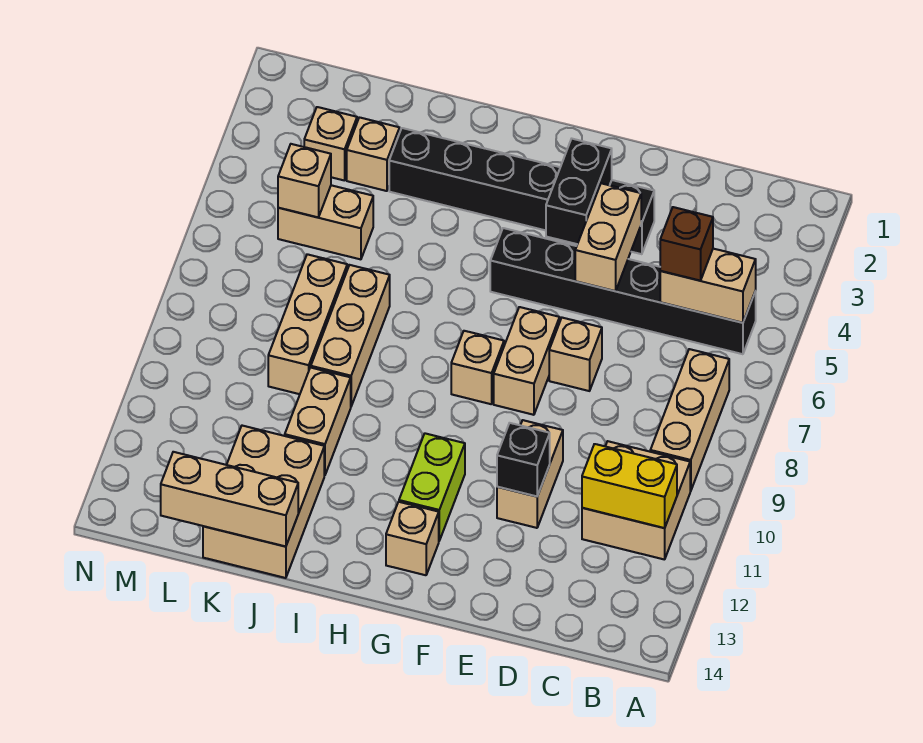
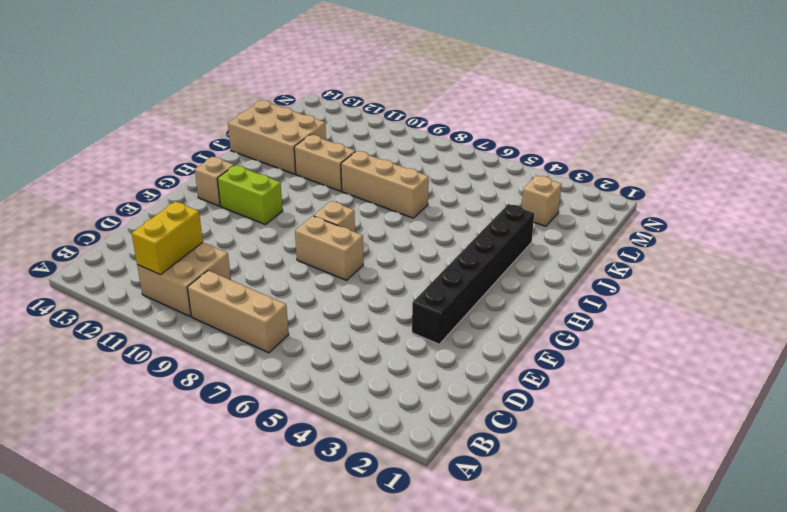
none -> black brick B5:G5 level 1
none -> tan brick E7 level 1
none -> tan brick E10:E11 level 1

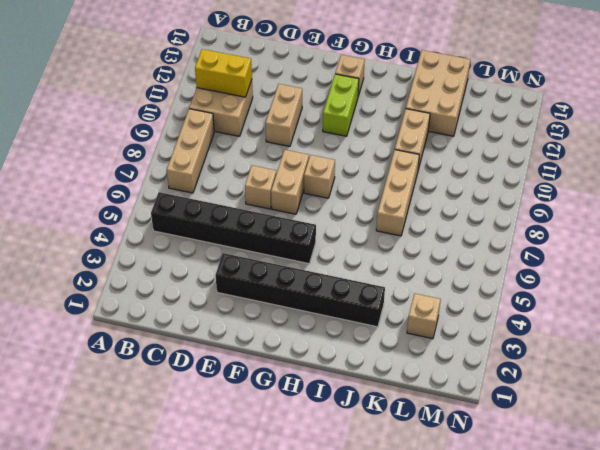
none -> tan brick K3 level 1
none -> tan brick K5:L5 level 1
none -> tan brick K7:K9 level 1

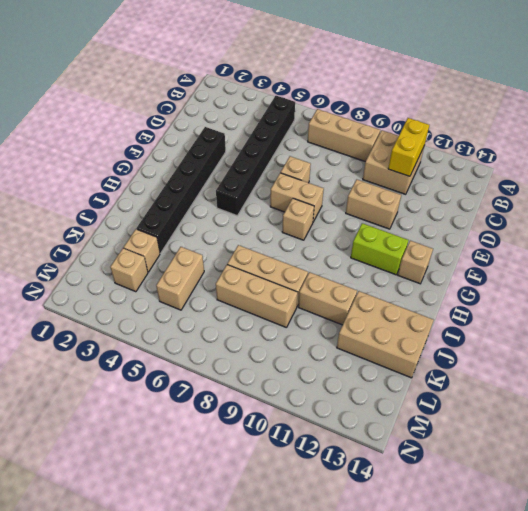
none -> tan brick B5:C5 level 2
none -> tan brick E4:E5 level 2
none -> black brick E11 level 2

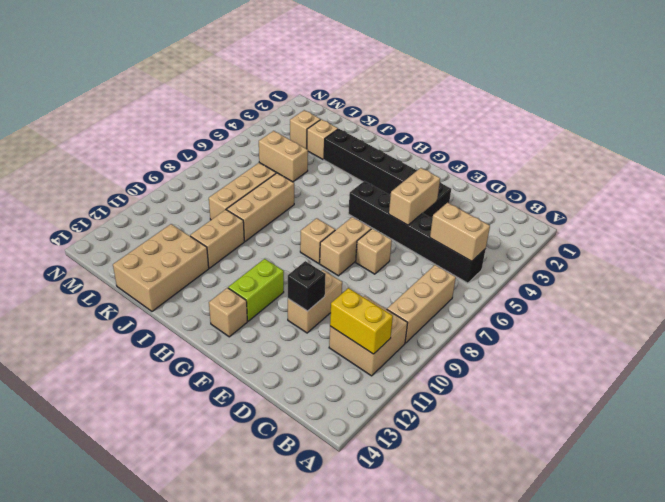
none -> black brick F3:F4 level 2
none -> tan brick J14:L14 level 2
none -> tan brick L5 level 2

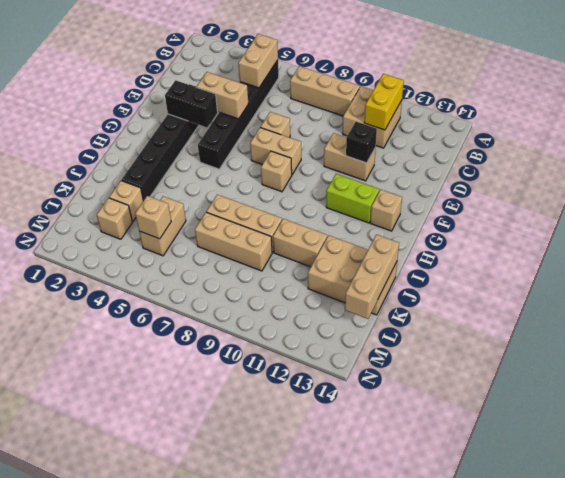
none -> brown brick C5 level 3

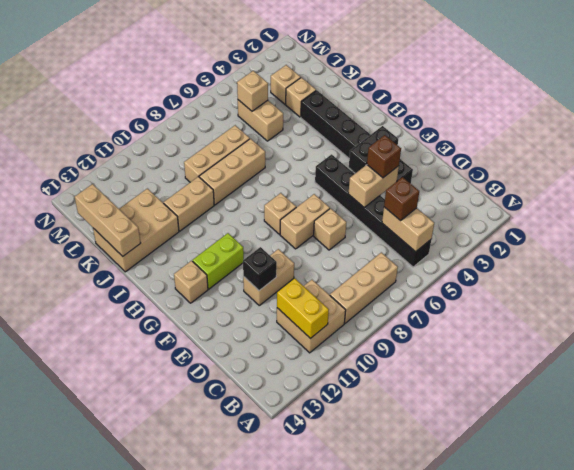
brown brick E4 level 3 -> none

